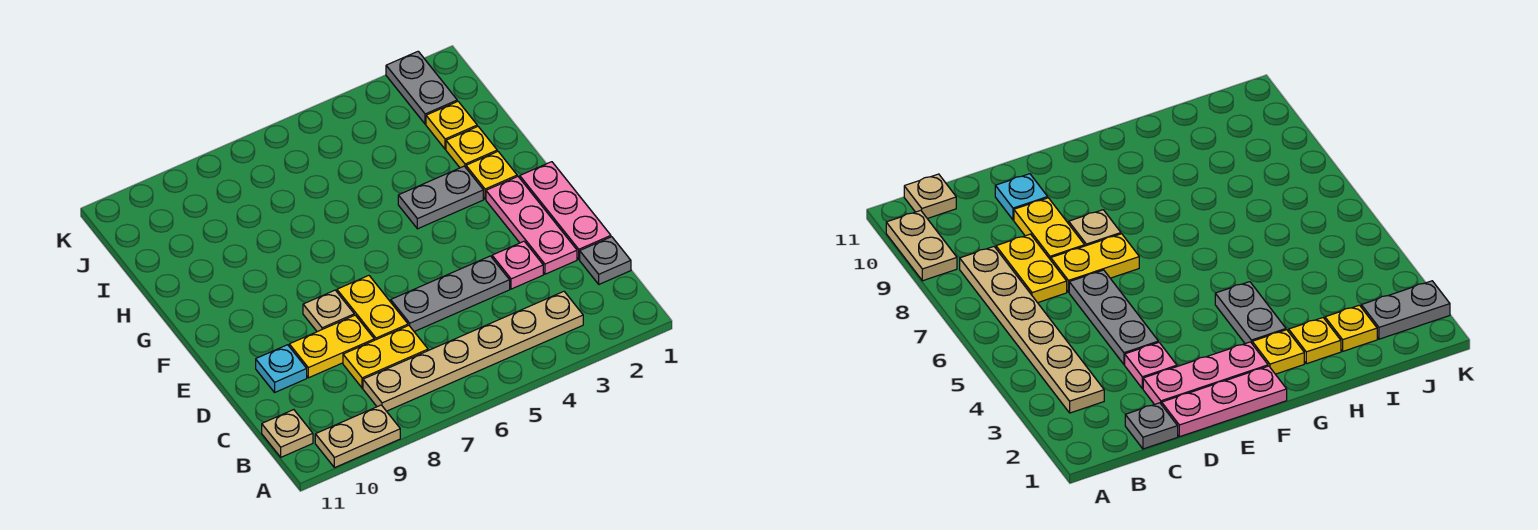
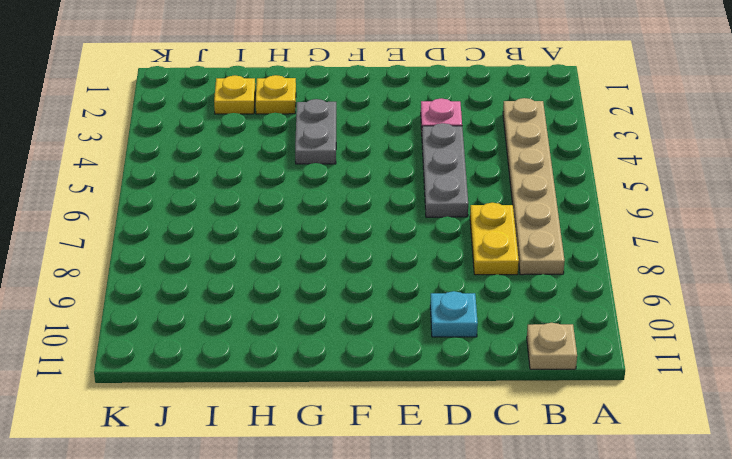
none -> tan plate A9:A10 level 1
none -> grey plate C1 level 1
none -> pink plate D1:F1 level 1

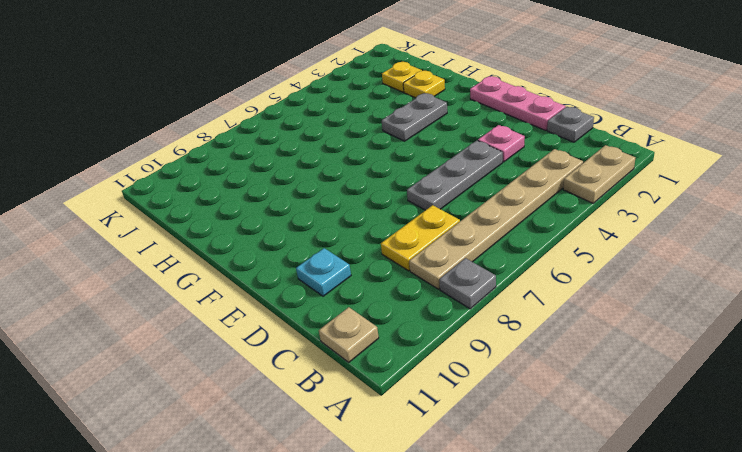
tan plate A2:A3 level 1 -> tan plate A9:A10 level 1
grey plate A8 level 1 -> none
none -> pink plate D2:F2 level 1
none -> yellow plate D7:E7 level 1
none -> yellow plate D8:D9 level 1

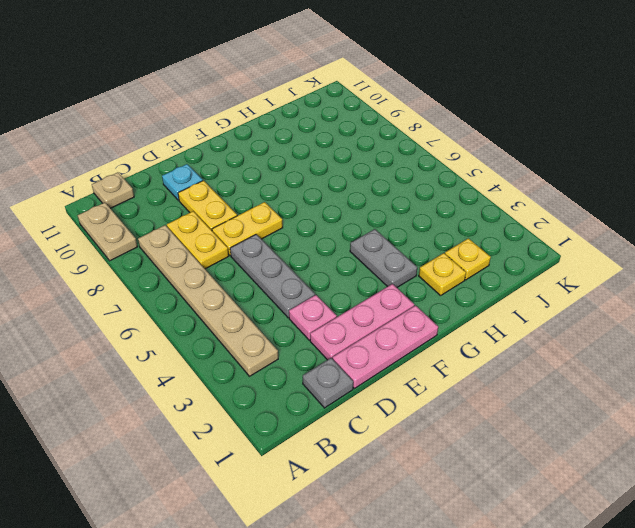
none -> tan plate E8 level 1
none -> yellow plate G2 level 1
none -> grey plate J2:K2 level 1

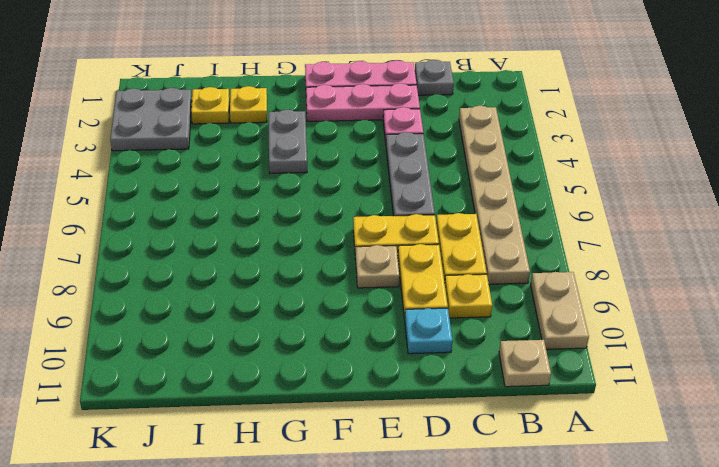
yellow plate C9 level 1 -> yellow plate G2 level 1
grey plate J2:K3 level 1 -> grey plate J2:K2 level 1

